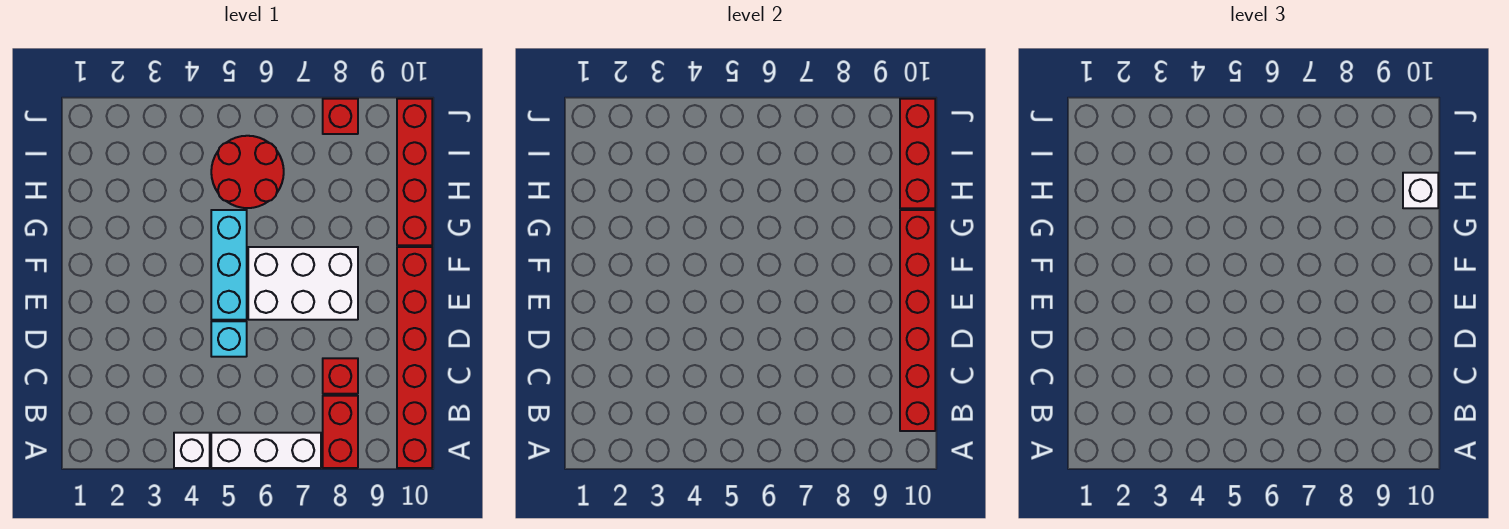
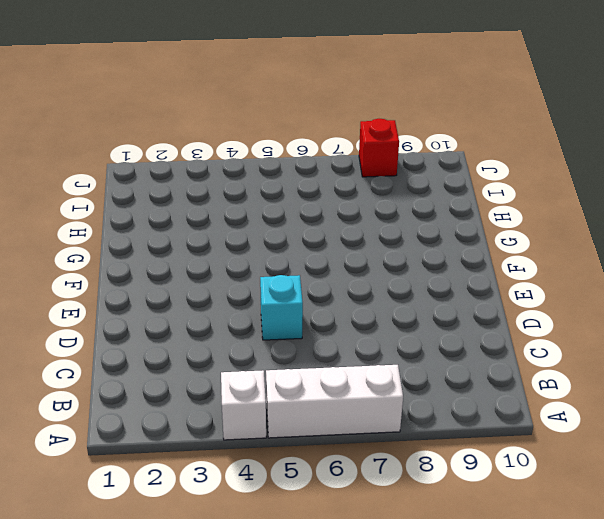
none -> red brick A8:B8 level 1
none -> red brick A10:F10 level 1
none -> red brick C8 level 1

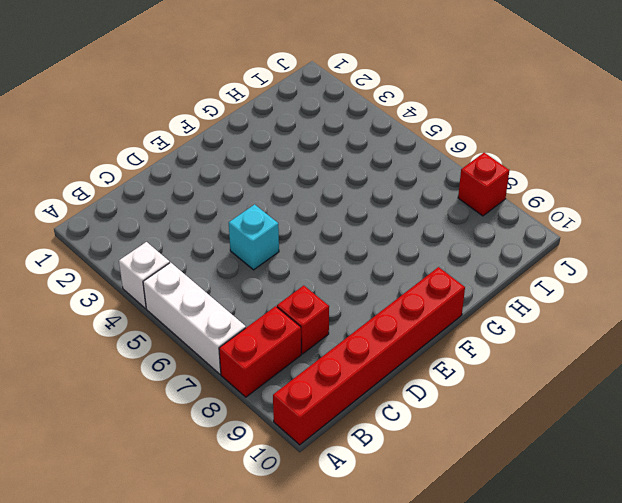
none -> cyan brick E5:G5 level 1
none -> white brick E6:F8 level 1
none -> red brick G10:J10 level 1

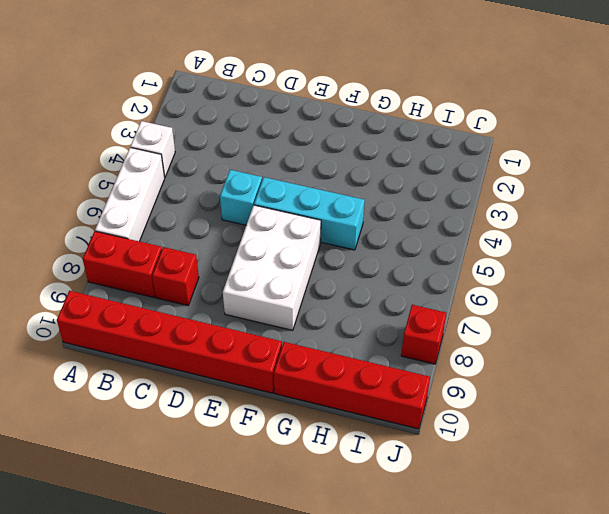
none -> red round brick H5:I6 level 1
none -> red brick B10:G10 level 2
none -> red brick H10:J10 level 2

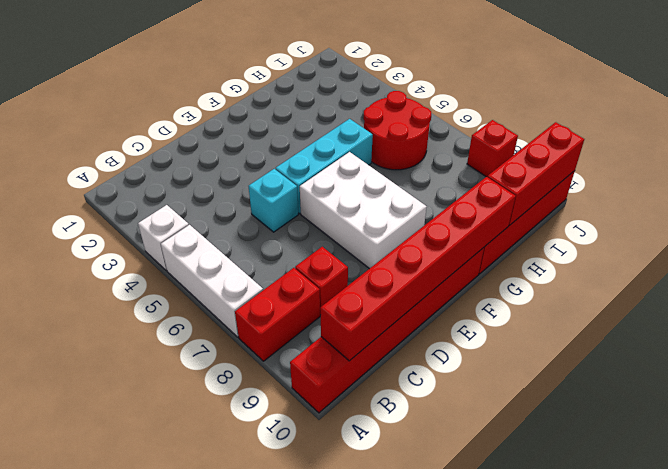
none -> white brick H10 level 3

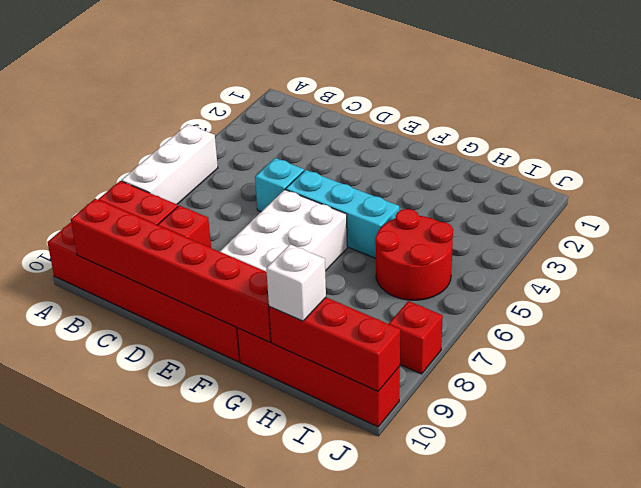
none -> white brick A4 level 1

